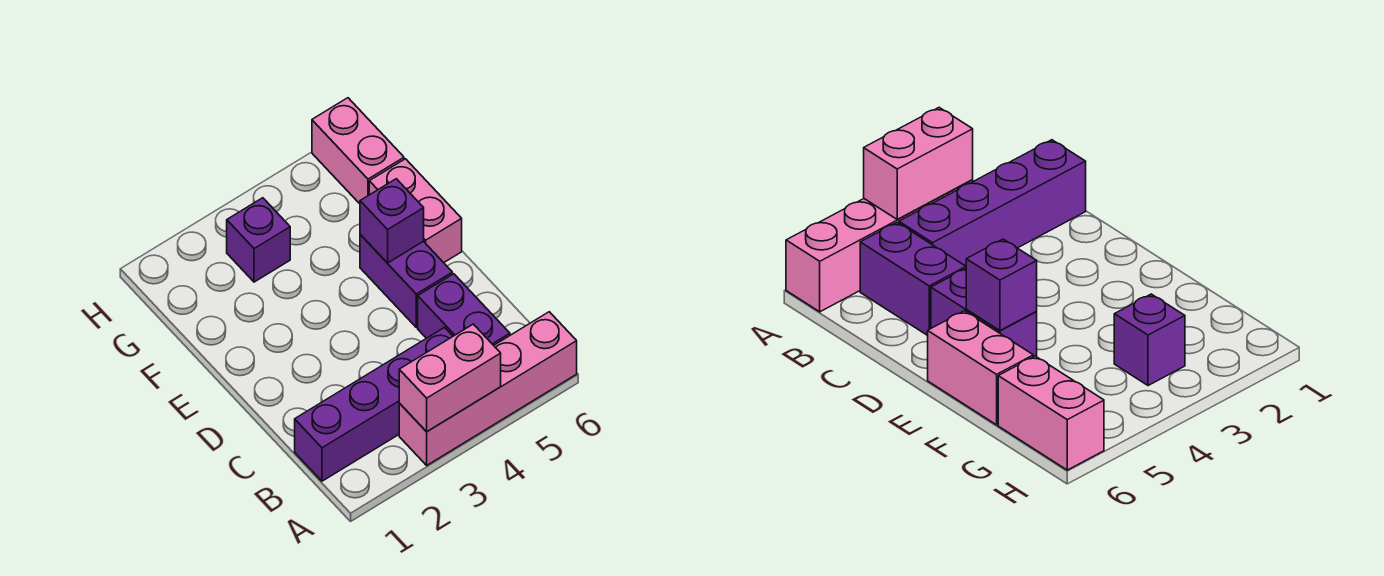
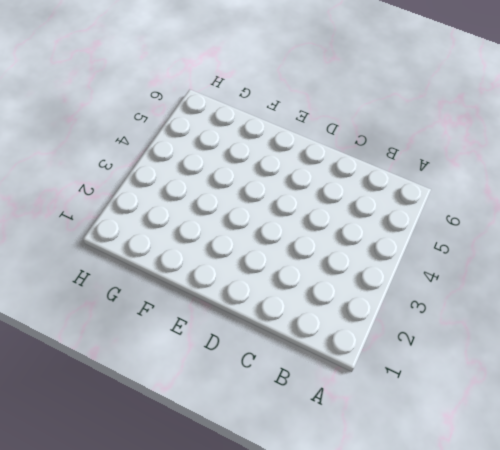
none -> pink brick A3:A6 level 1
none -> purple brick B1:B4 level 1

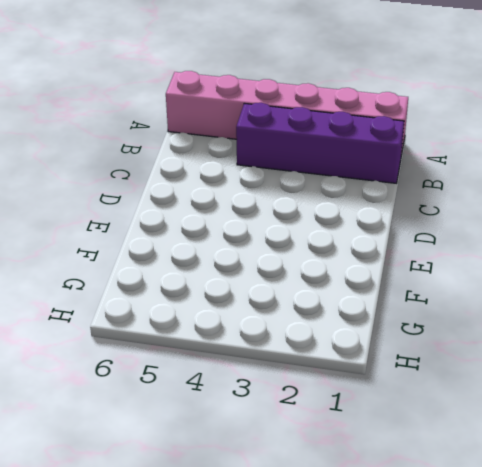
pink brick A1:A6 level 1 -> pink brick A3:A6 level 1
none -> purple brick B5:C5 level 1
none -> purple brick D5:E5 level 1

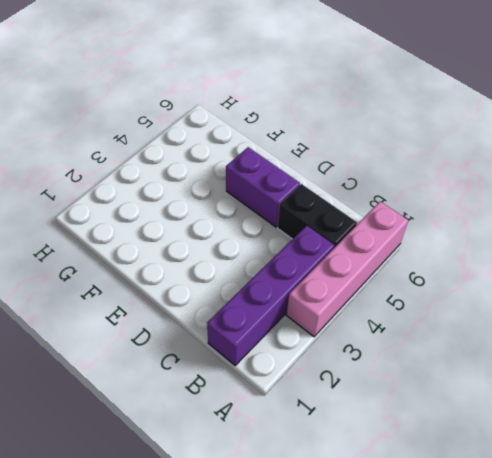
black brick B5:C5 level 1 -> purple brick B5:C5 level 1
none -> pink brick E6:F6 level 1
none -> purple brick G3 level 1

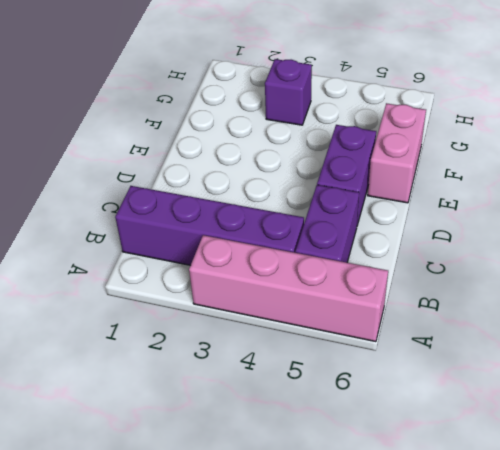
none -> pink brick G6:H6 level 1
none -> pink brick A3:A4 level 2

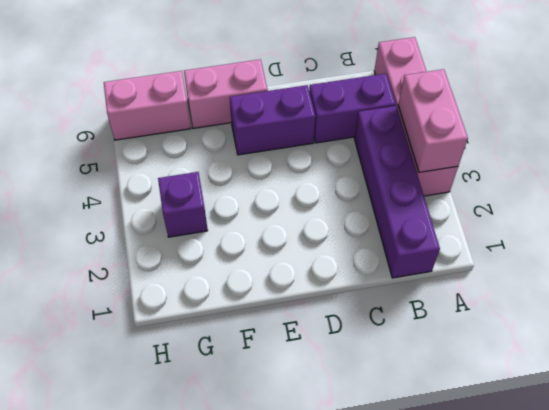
none -> purple brick E5 level 2

